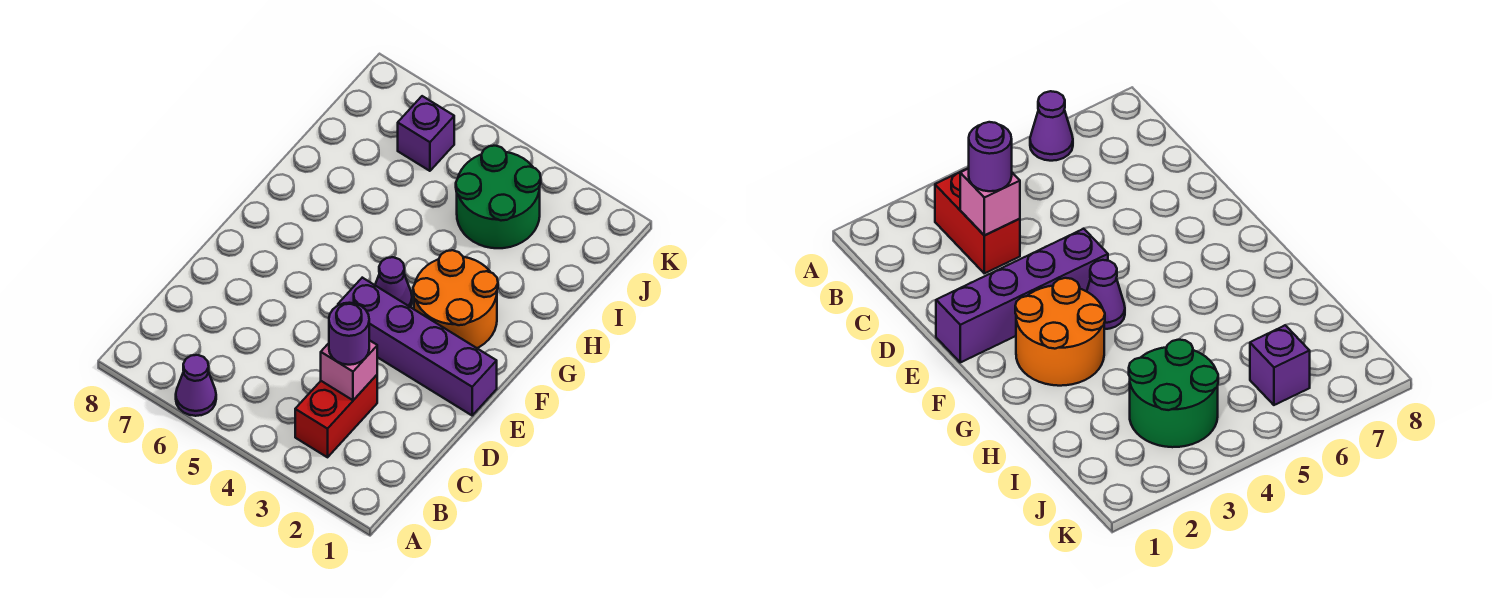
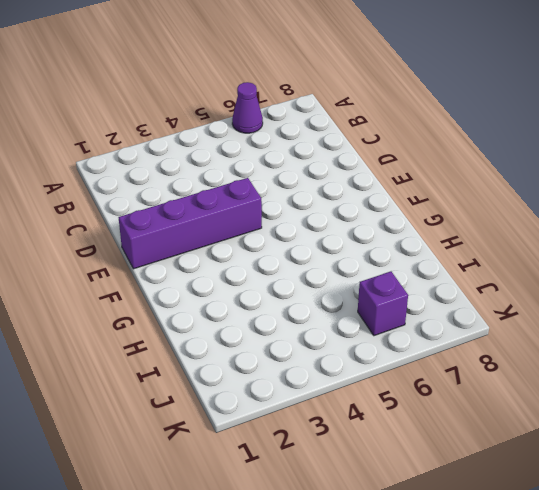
none -> red brick B3:C3 level 1
none -> orange round brick F2:G3 level 1

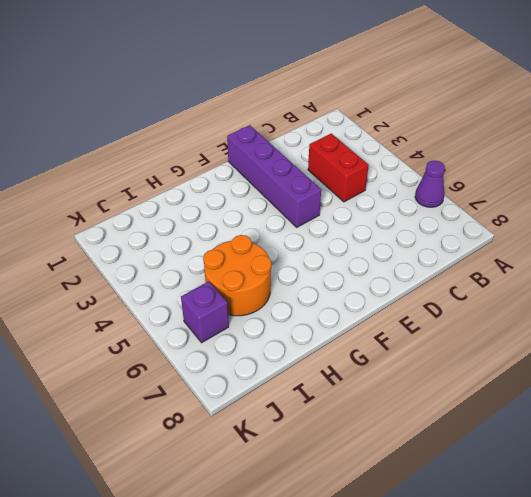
red brick C3:C4 level 1 -> red brick B3:C3 level 1
orange round brick H5:I6 level 1 -> orange round brick F2:G3 level 1
none -> purple cone F4 level 1
none -> green round brick I3:J4 level 1

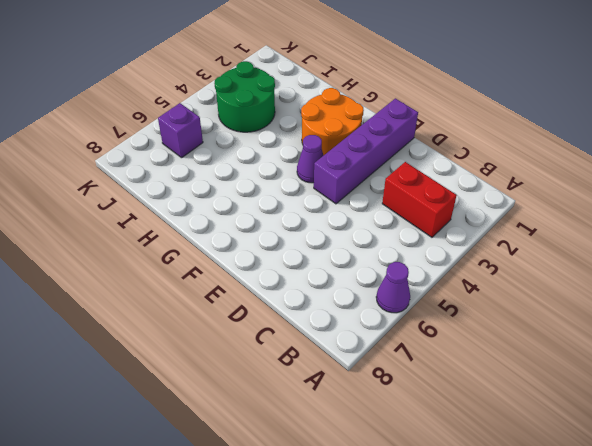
none -> pink brick C3 level 2
none -> purple round brick C3 level 3

